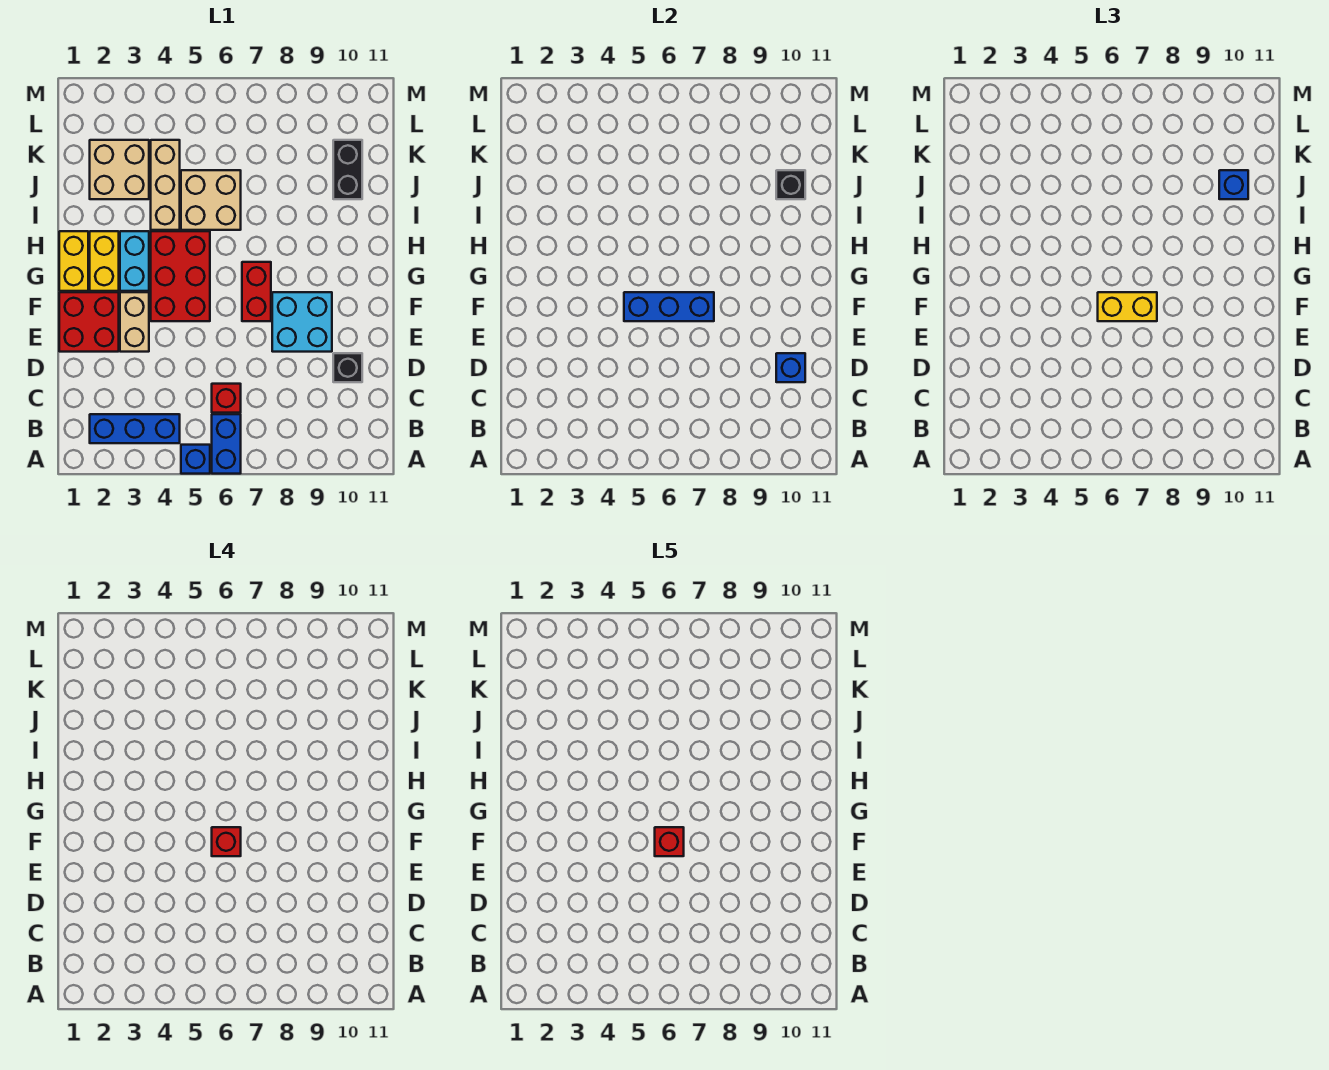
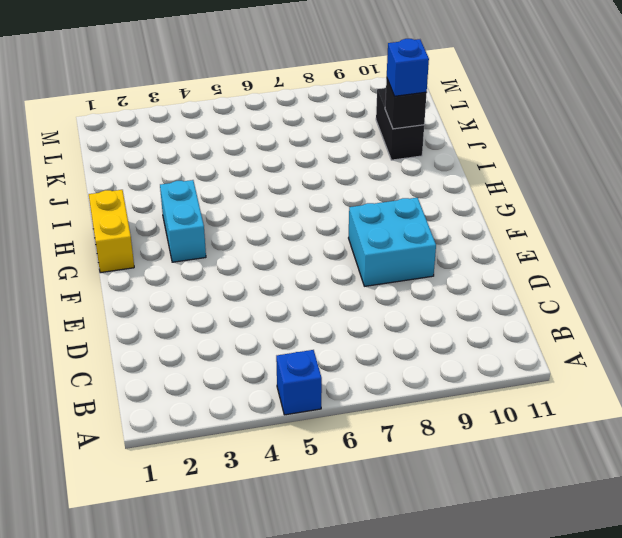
none -> blue brick A6:B6 level 1
none -> blue brick B2:B4 level 1
none -> red brick C6 level 1

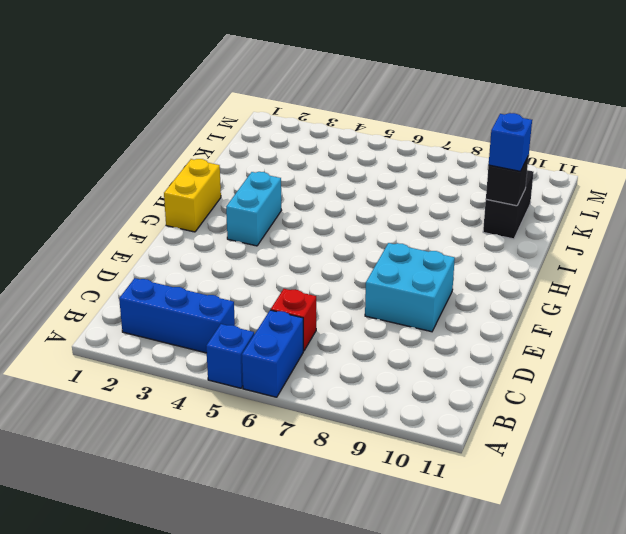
none -> black brick D10 level 1
none -> red brick E1:F2 level 1
none -> tan brick E3:F3 level 1

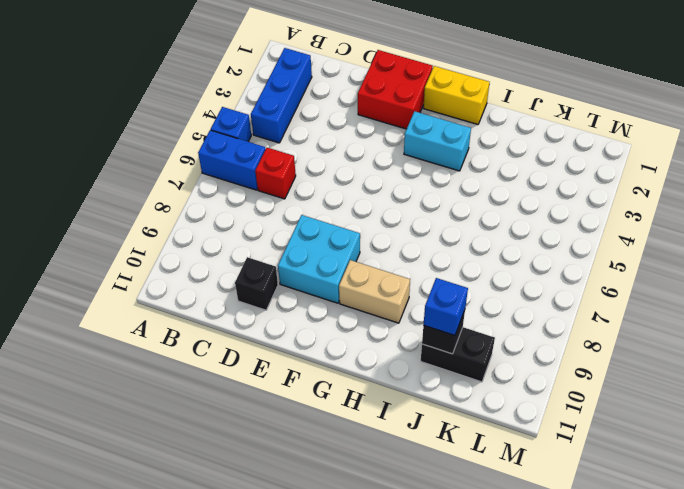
tan brick G9:H9 level 1 -> tan brick E3:F3 level 1
none -> red brick F4:H5 level 1
none -> red brick F7:G7 level 1
none -> yellow brick G2:H2 level 1

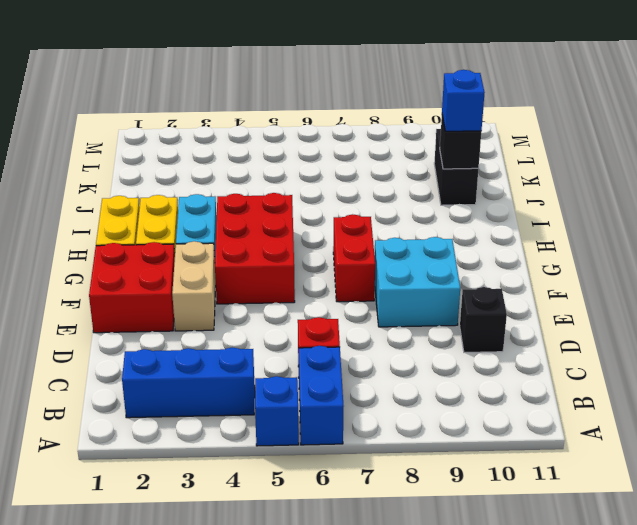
none -> tan brick I4:K4 level 1
none -> tan brick I5:J6 level 1
none -> tan brick J2:K3 level 1

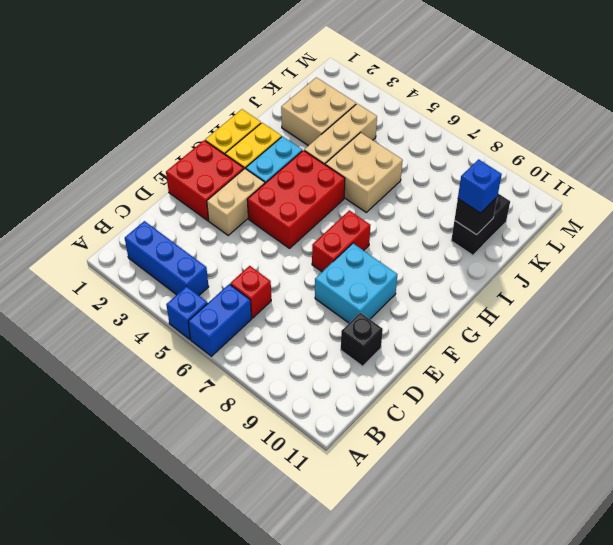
none -> blue brick D10 level 2
none -> blue brick F5:F7 level 2
none -> yellow brick F6:F7 level 3

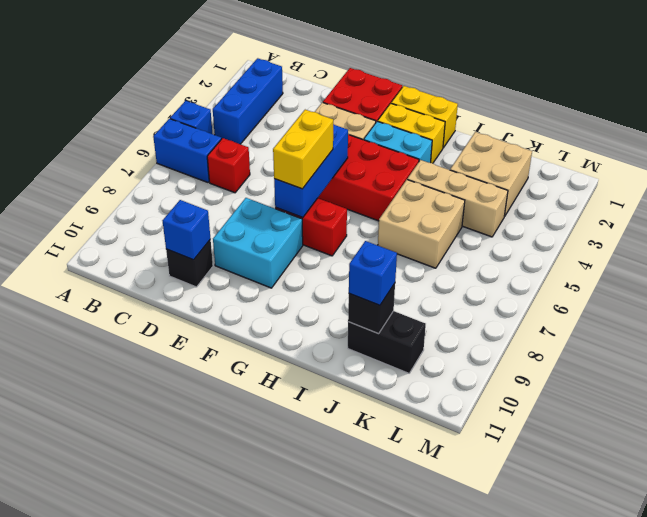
none -> red brick F6 level 4
none -> red brick F6 level 5

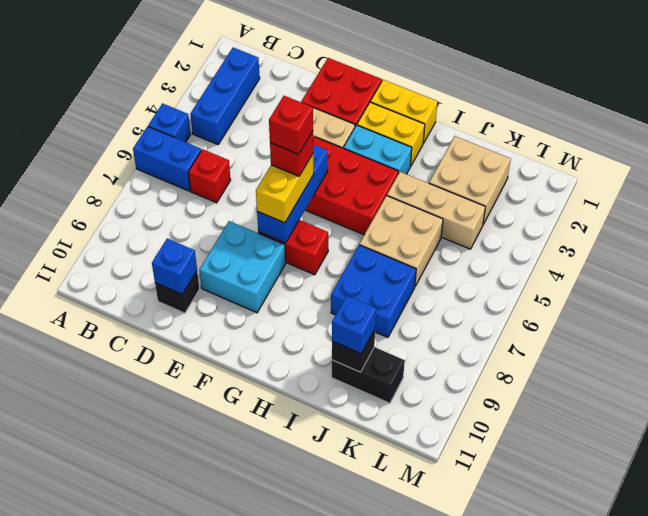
blue brick I7:J8 level 1 -> none

